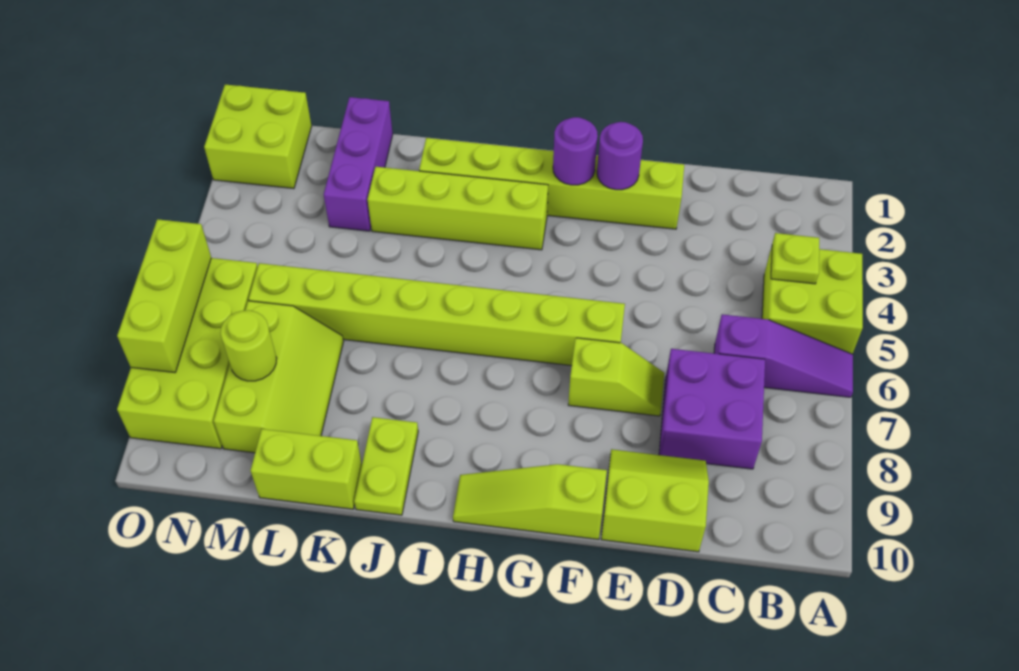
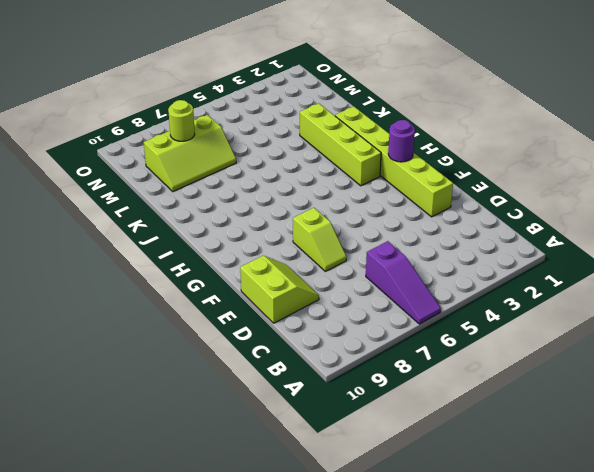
none -> lime brick A4:B5 level 1
none -> purple brick C7:D8 level 1
none -> lime brick F6:M6 level 1

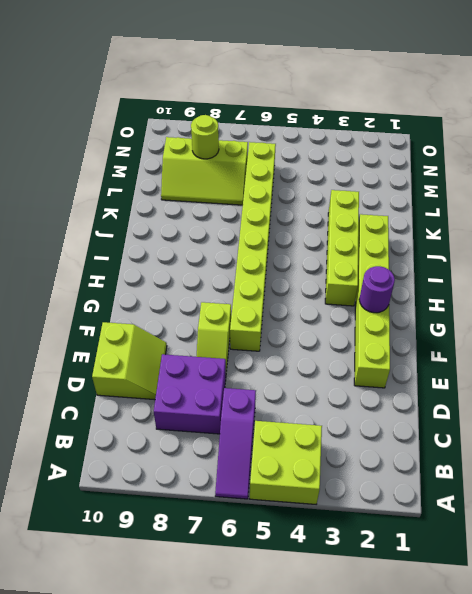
none -> lime slope F10:H10 level 1 top F
none -> lime plate J9:J10 level 1
none -> lime brick K10:L10 level 1

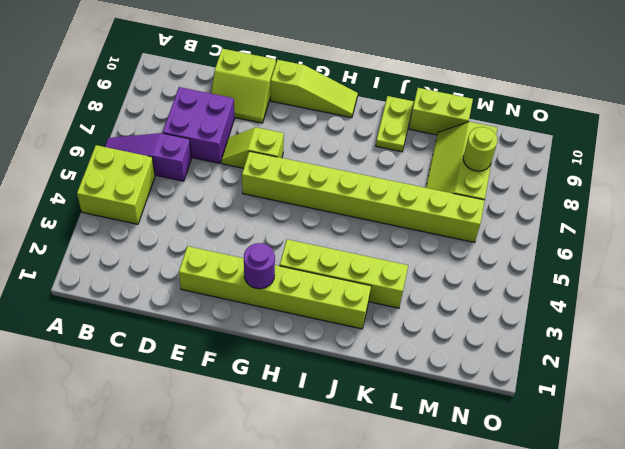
none -> purple brick L1:L3 level 1
none -> lime brick N1:O2 level 1
none -> lime brick N6:O9 level 1

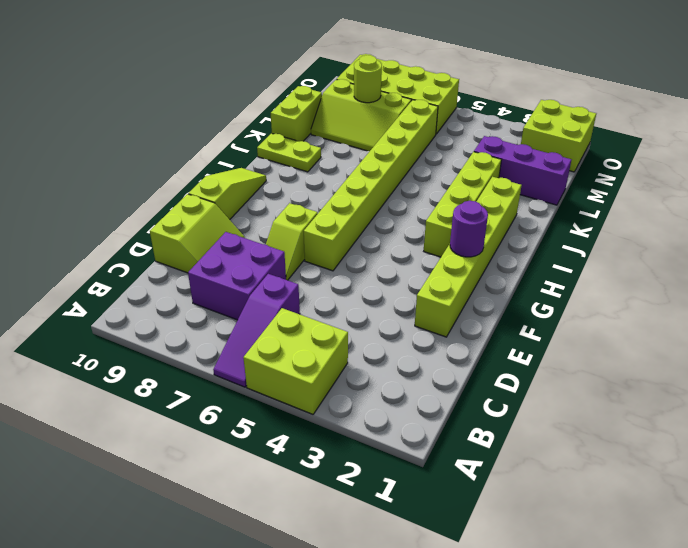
none -> lime plate B4 level 2
none -> purple round brick F2 level 2
none -> lime brick O6:O8 level 2

